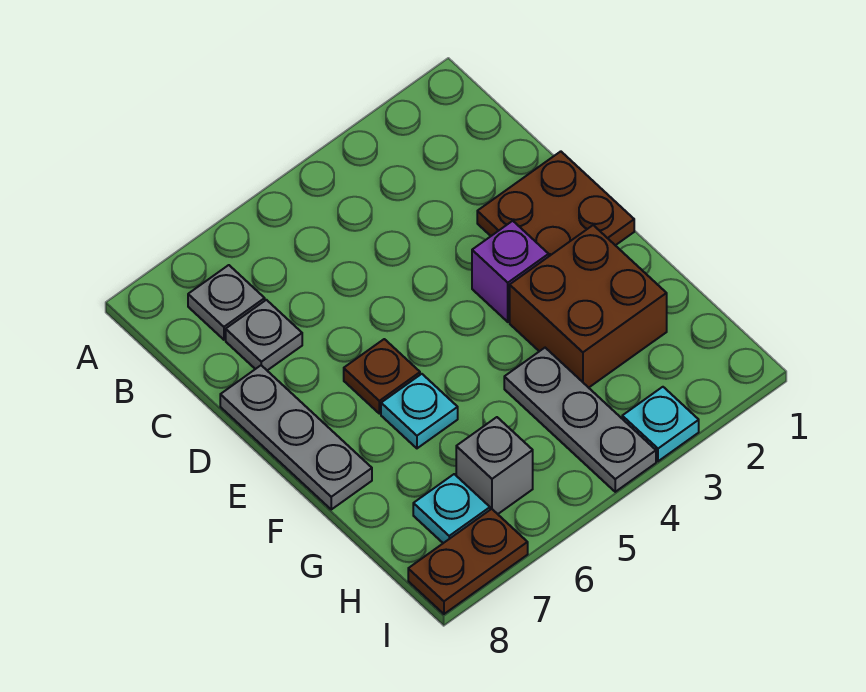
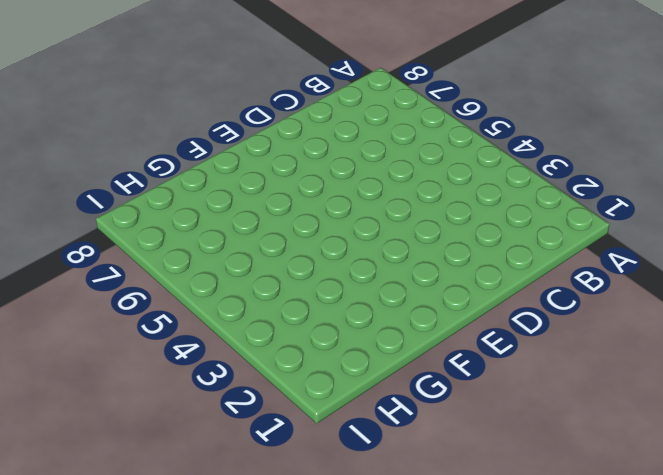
none -> grey plate B7 level 1
none -> grey plate C7 level 1
none -> brown plate D1:E2 level 1

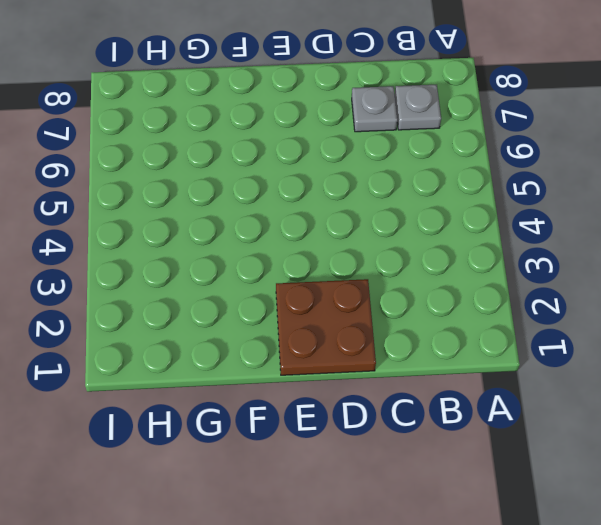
none -> grey plate D8:F8 level 1
none -> purple brick E3 level 1
none -> brown plate E6 level 1

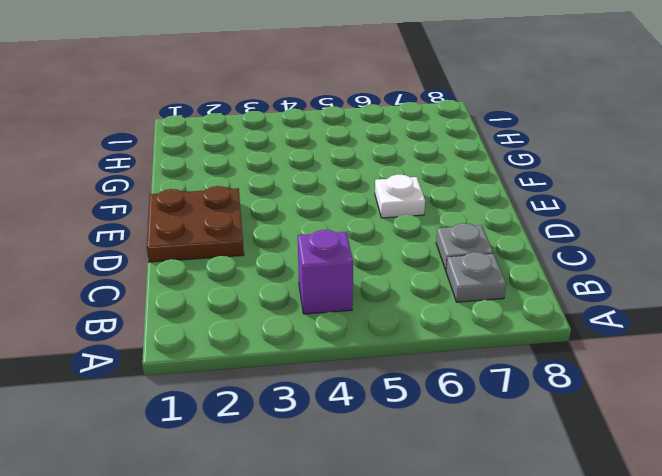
purple brick B4 level 1 -> purple brick E3 level 1
white plate E6 level 1 -> brown plate E6 level 1
none -> grey plate D8:F8 level 1
none -> brown brick F2:G3 level 1
none -> cyan plate F6 level 1

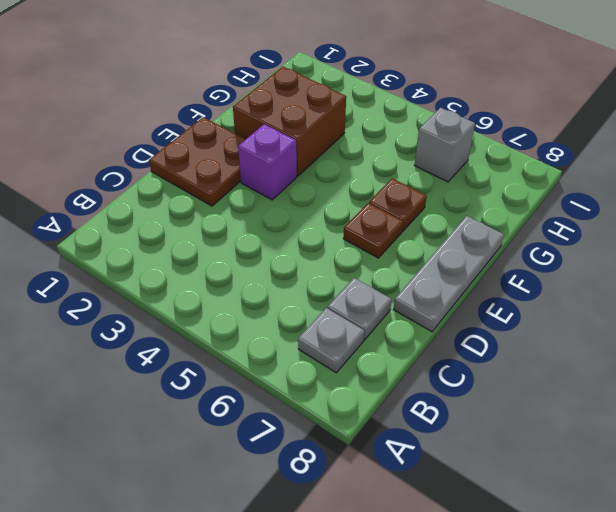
brown plate F6 level 1 -> cyan plate F6 level 1
none -> grey plate G4:I4 level 1
none -> cyan plate H7 level 1
none -> cyan plate I3 level 1

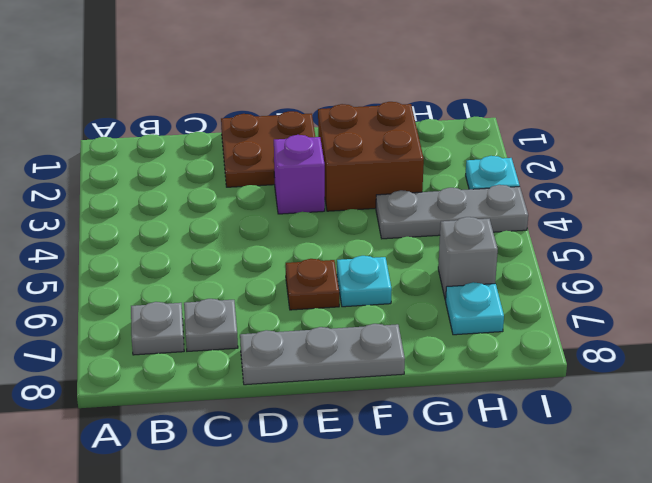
none -> brown plate I7:I8 level 1

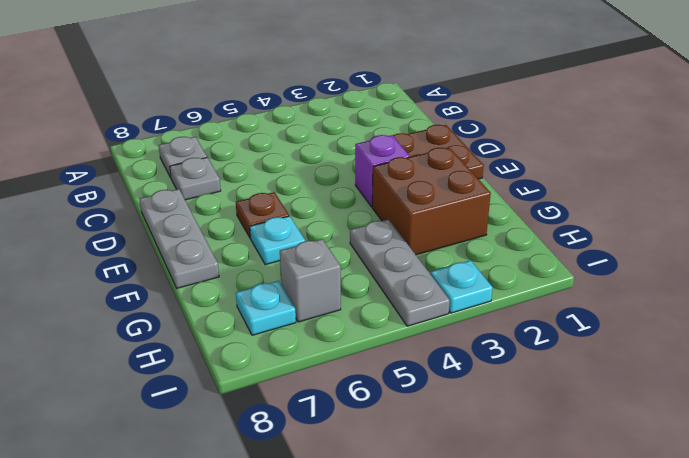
none -> brown plate I7:I8 level 1

